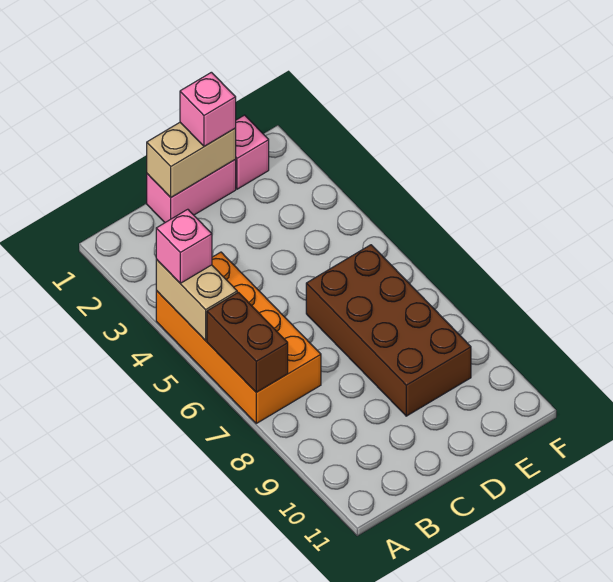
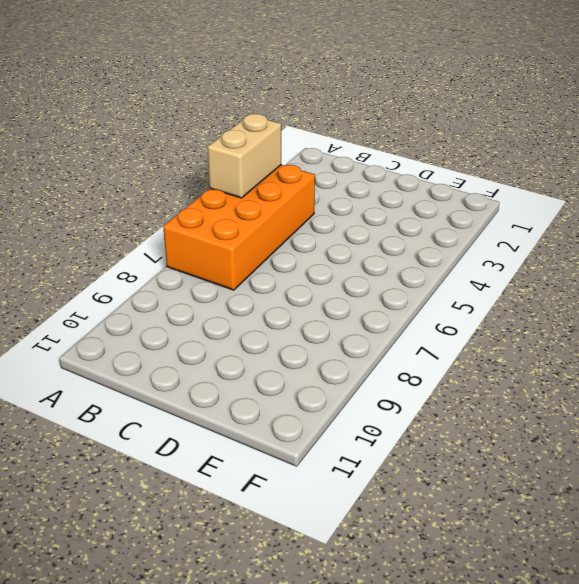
none -> pink brick C1:D1 level 1
none -> brown brick D6:E9 level 1

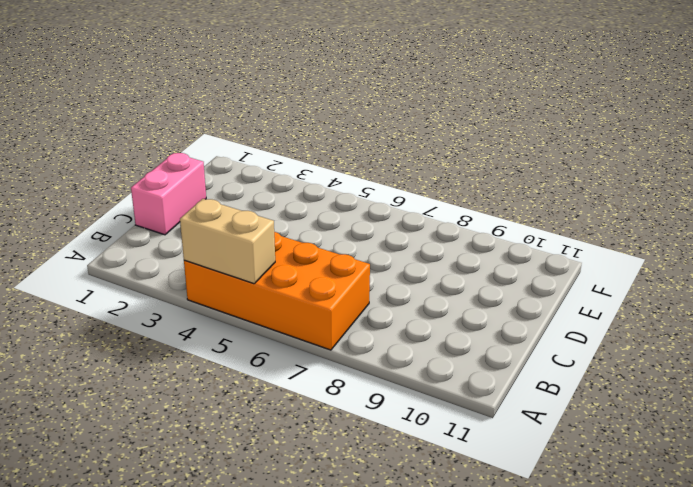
none -> brown brick D6:E9 level 1
none -> pink brick E1 level 1

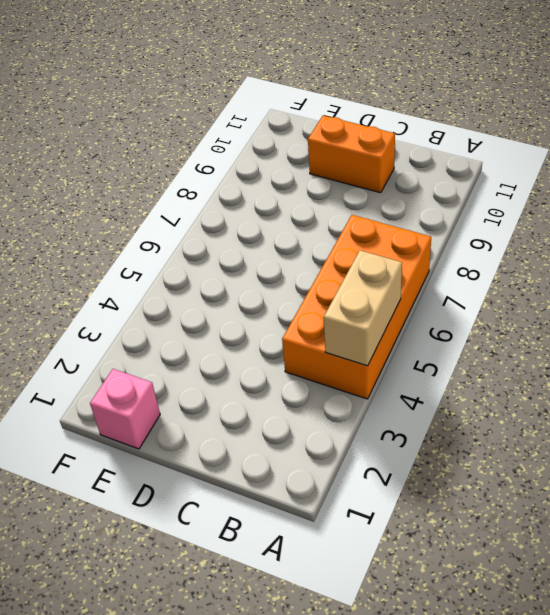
orange brick C10:D10 level 1 -> none
none -> pink brick C1:D1 level 1
none -> brown brick D6:E9 level 1

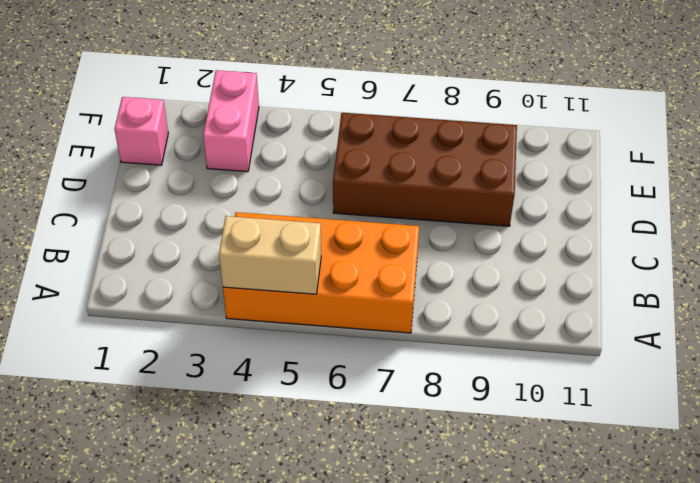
pink brick E3:F3 level 1 -> pink brick C1:D1 level 1
none -> brown brick A6:A7 level 2
none -> tan brick C1:D1 level 2

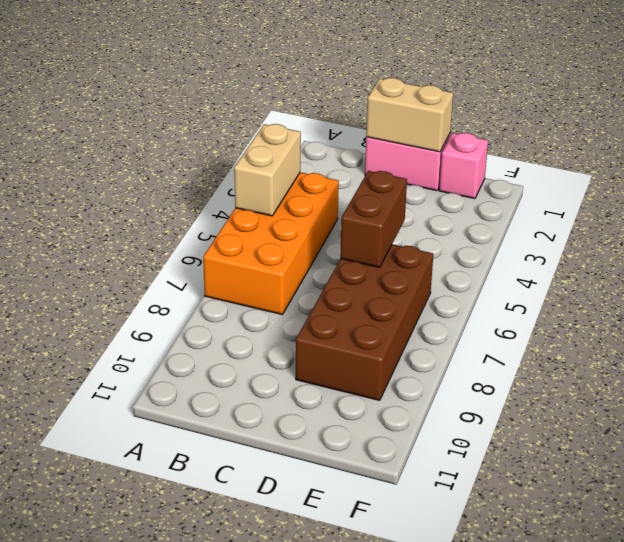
brown brick D5:D6 level 2 -> brown brick A6:A7 level 2
none -> pink brick A4 level 3
none -> pink brick D1 level 3

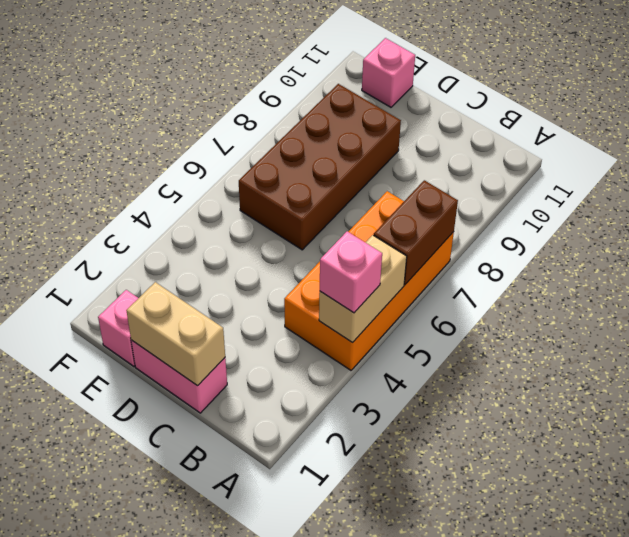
pink brick E11 level 1 -> pink brick D1 level 3

